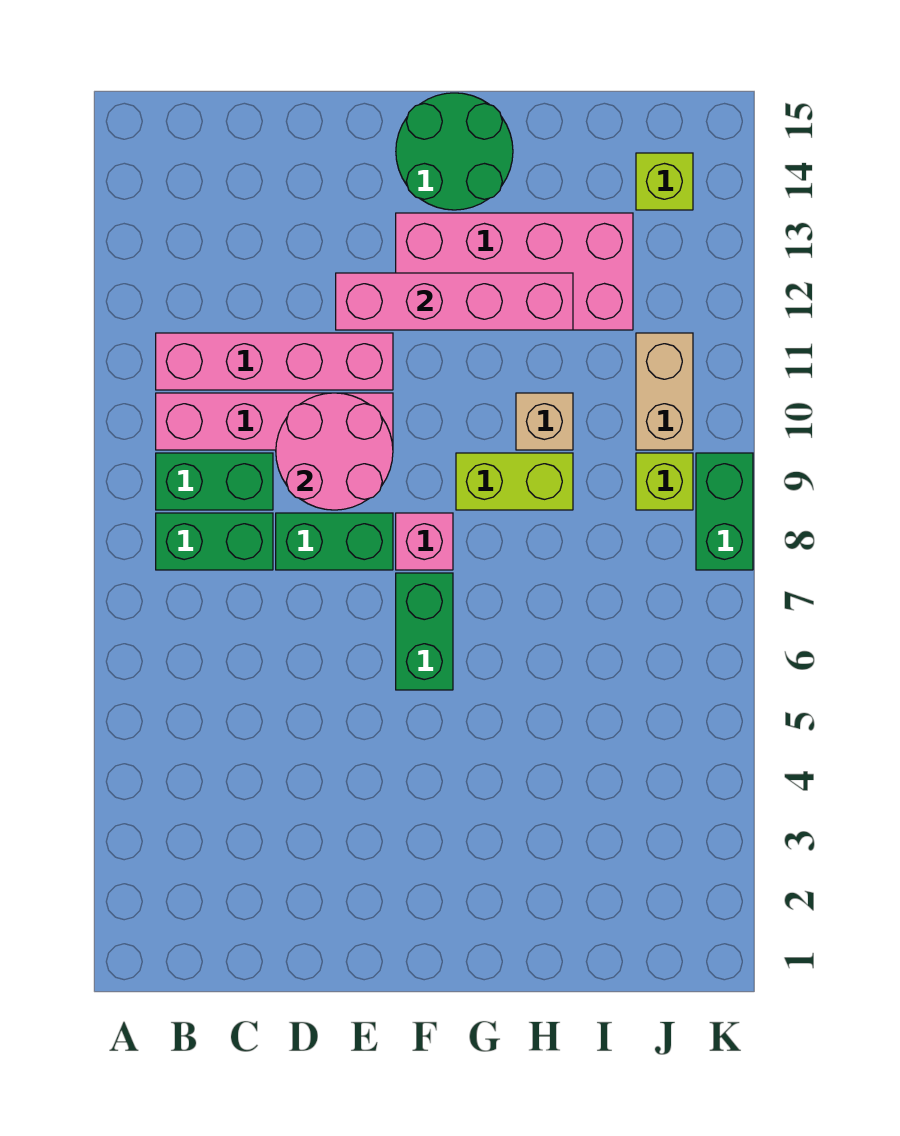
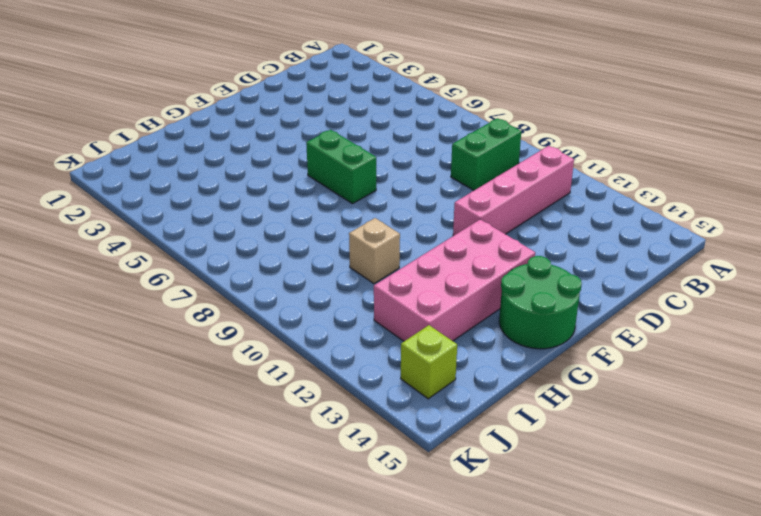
none -> green brick B8:C8 level 1
none -> pink brick B10:E10 level 1
none -> green brick D8:E8 level 1

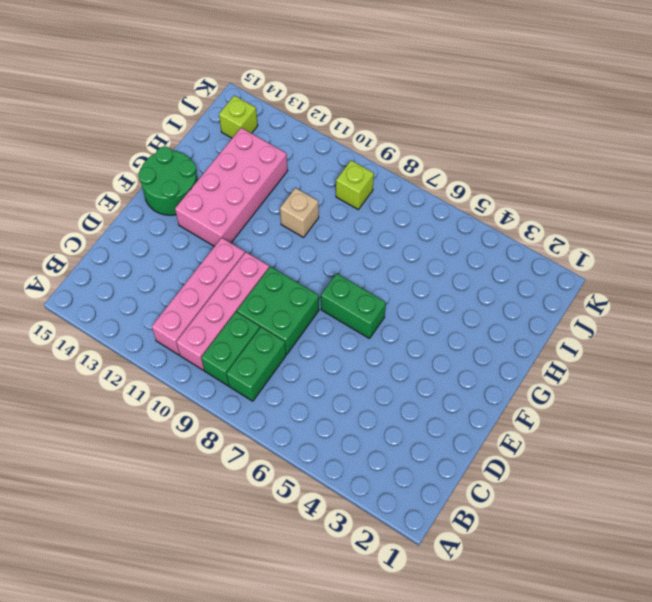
green brick D8:E9 level 1 -> green brick D8:E8 level 1
none -> pink brick F8 level 1
none -> lime brick G9:H9 level 1
none -> tan brick J10:J11 level 1

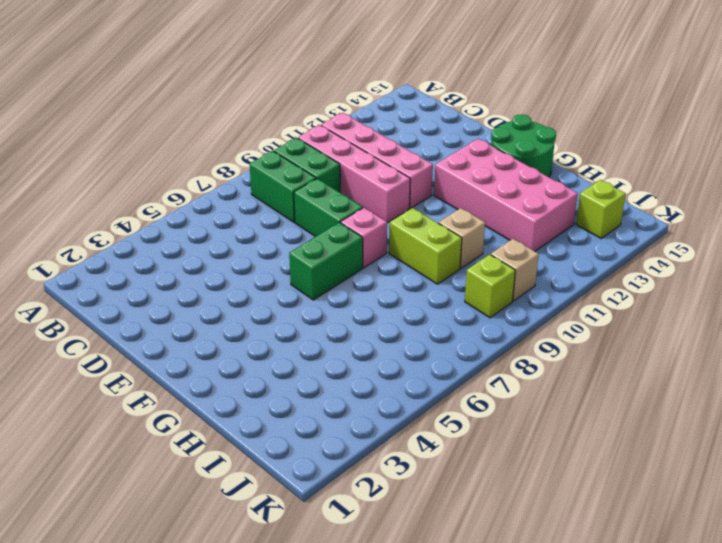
tan brick J10 level 1 -> tan brick J10:J11 level 1
none -> green brick K8:K9 level 1
none -> pink round brick D9:E10 level 2
none -> pink brick E12:H12 level 2

